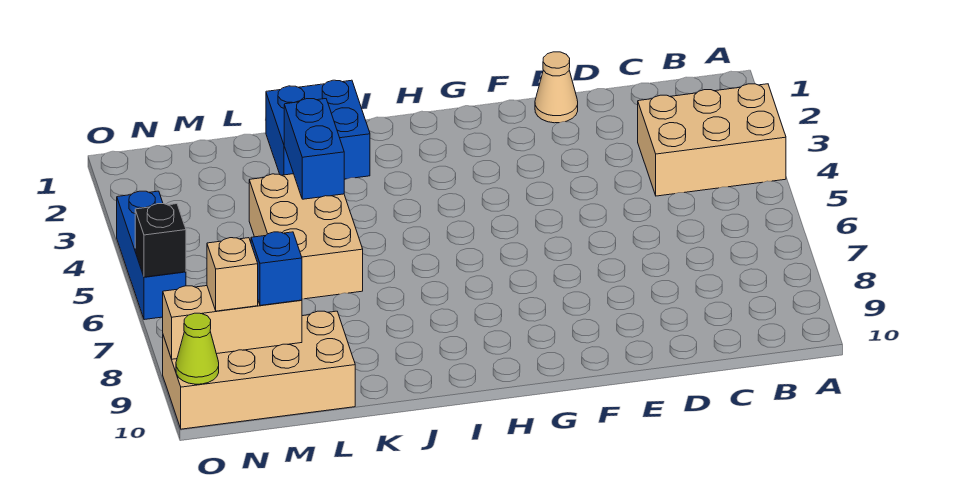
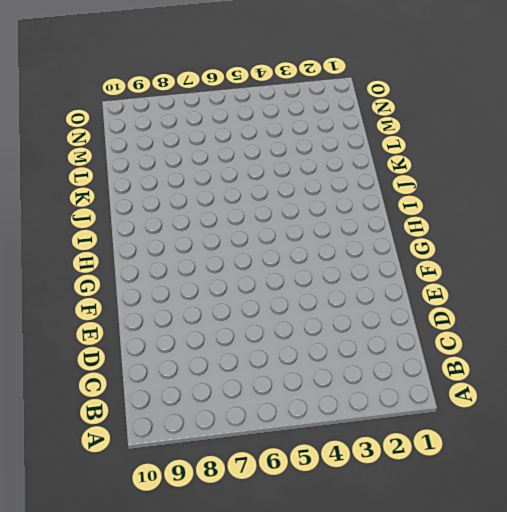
none -> tan brick A3:C4 level 1
none -> tan cone E1 level 1
none -> blue brick J1:K2 level 1

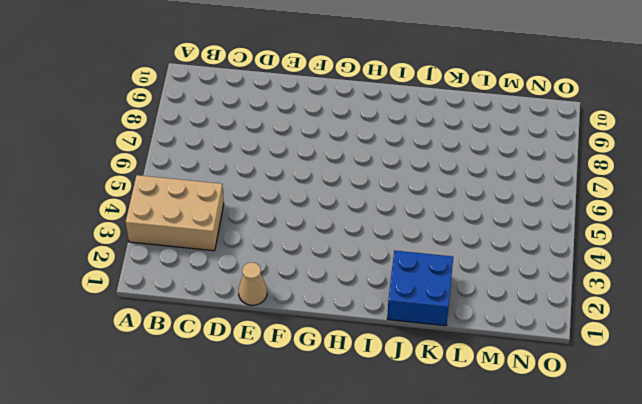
none -> tan brick K4:L6 level 1
none -> tan brick L9:O10 level 1
none -> blue brick O4:O6 level 1

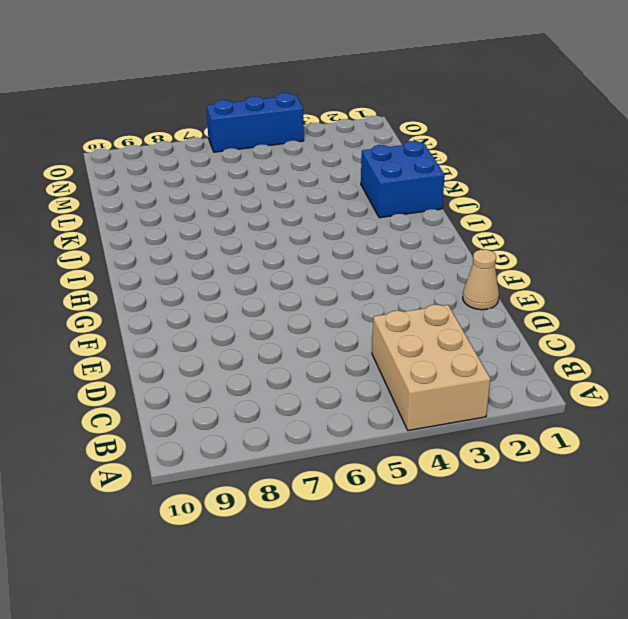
none -> tan brick K4:L6 level 1
none -> tan brick L9:O10 level 1
none -> blue brick K3:K4 level 2

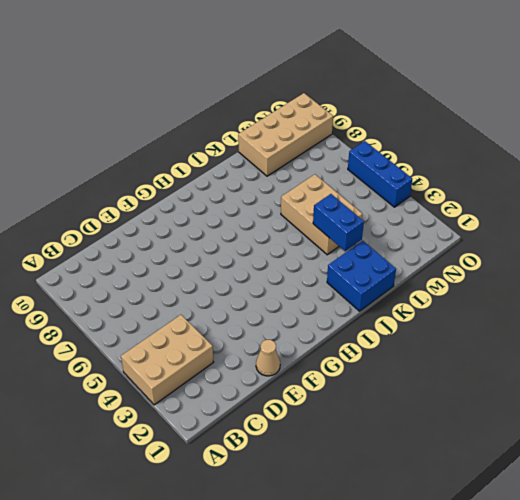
none -> tan brick M9:O9 level 2
none -> black brick O6 level 2
none -> lime cone O10 level 2

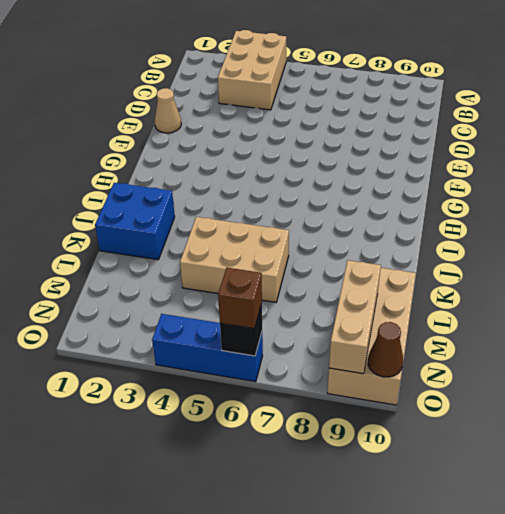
brown brick O6 level 3 -> none
brown cone O10 level 2 -> lime cone O10 level 2
none -> blue brick K3:K4 level 2
none -> blue brick M9 level 3
none -> tan brick N9 level 3

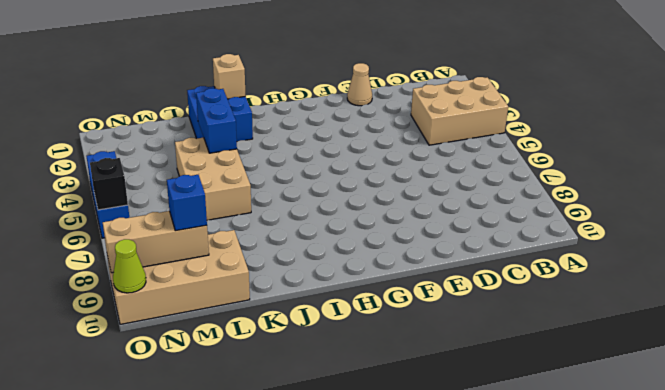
tan brick J1 level 2 -> tan brick N9 level 3

